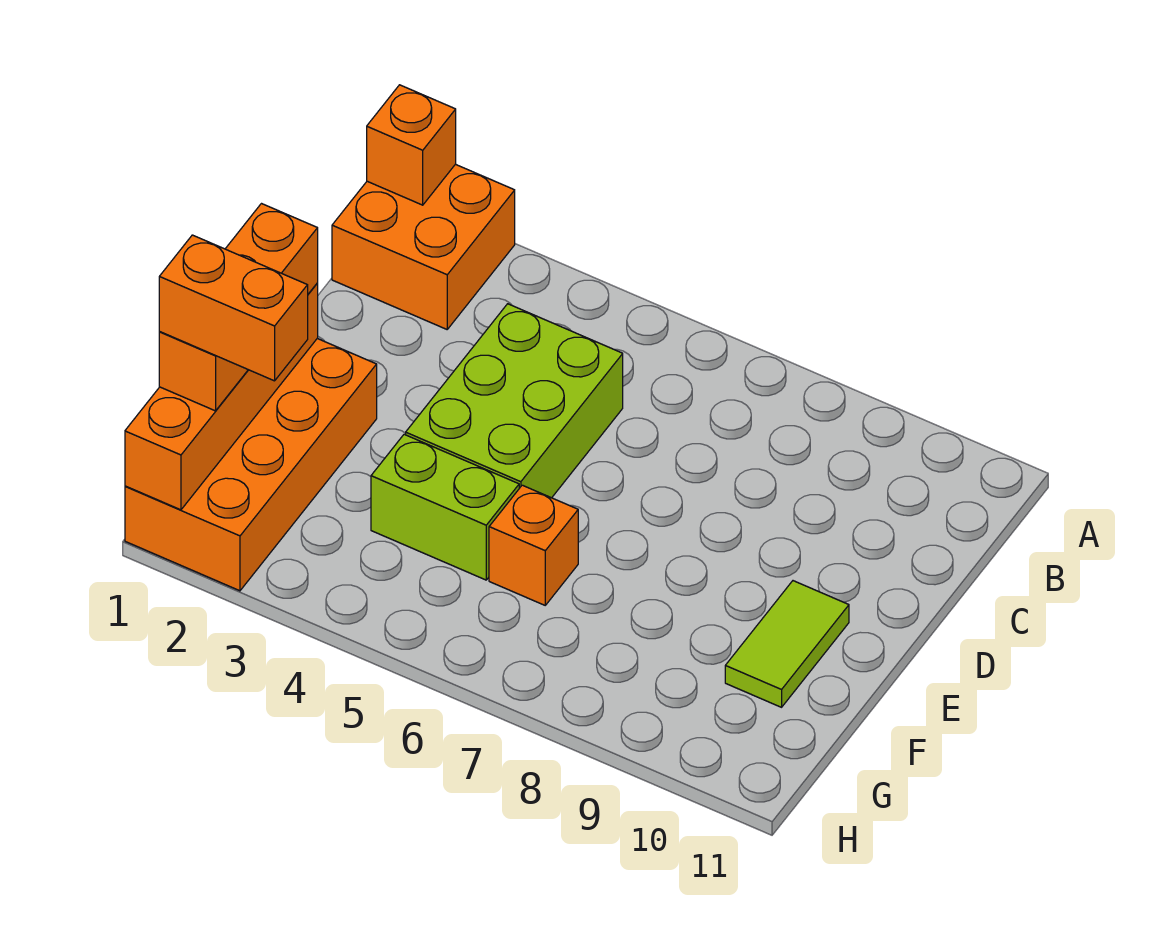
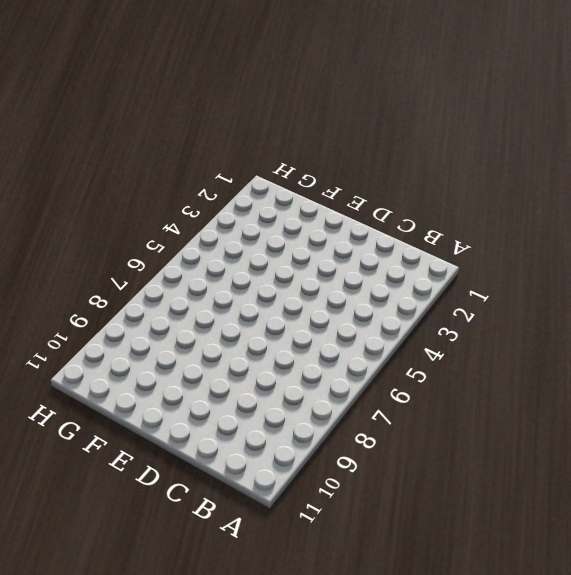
none -> orange brick A1:B2 level 1
none -> lime brick C4:E5 level 1

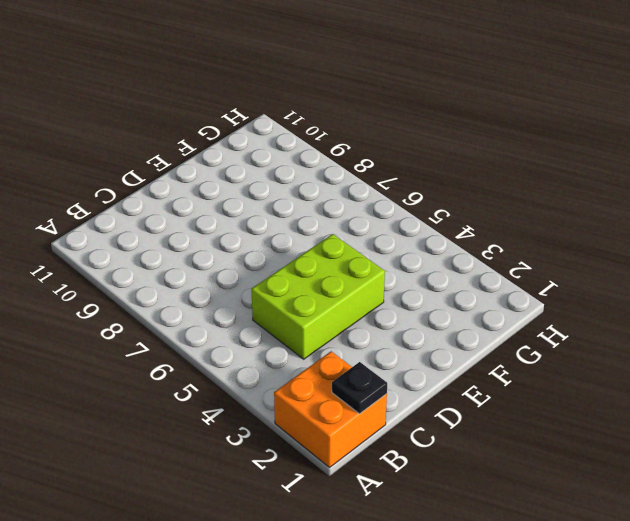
black plate B1 level 2 -> none
none -> orange brick E1:H2 level 1
none -> lime tile E10:F10 level 1

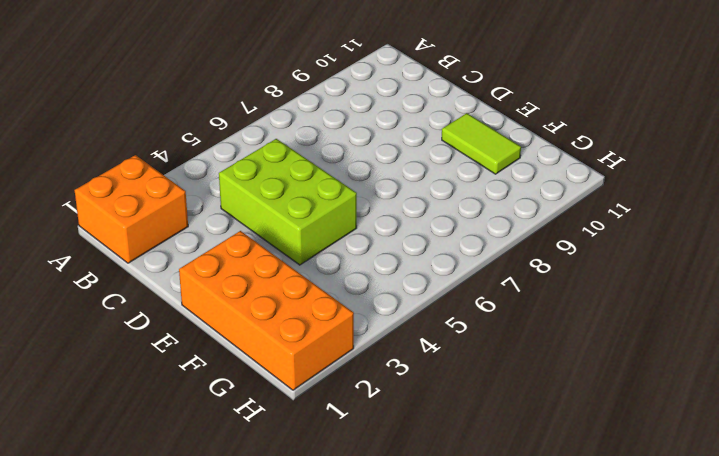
none -> lime brick F4:F5 level 1
none -> orange brick F6 level 1

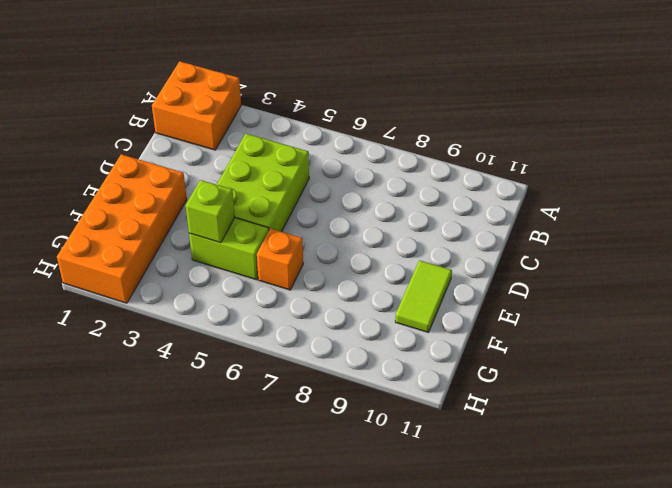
lime brick F4 level 2 -> none
none -> orange brick A1 level 2
none -> orange brick E1:H1 level 2

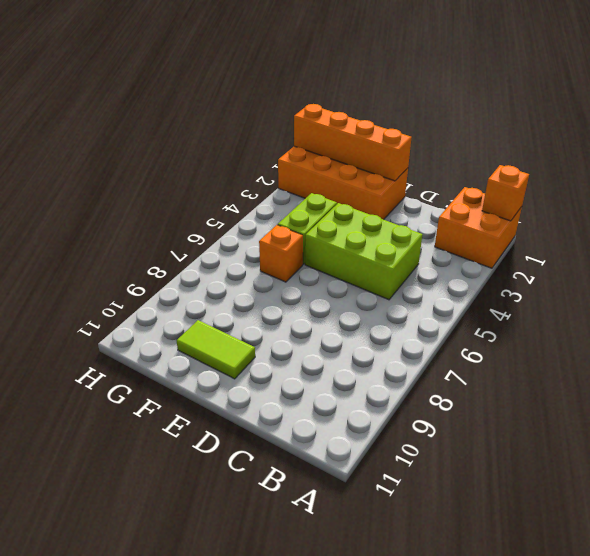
none -> orange brick E1:G1 level 3
none -> orange brick G1:G2 level 4

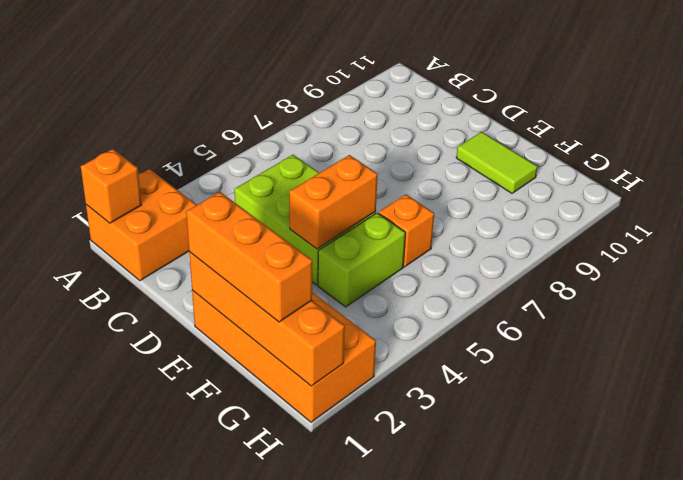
orange brick E4:E5 level 2 -> orange brick G1:G2 level 4

